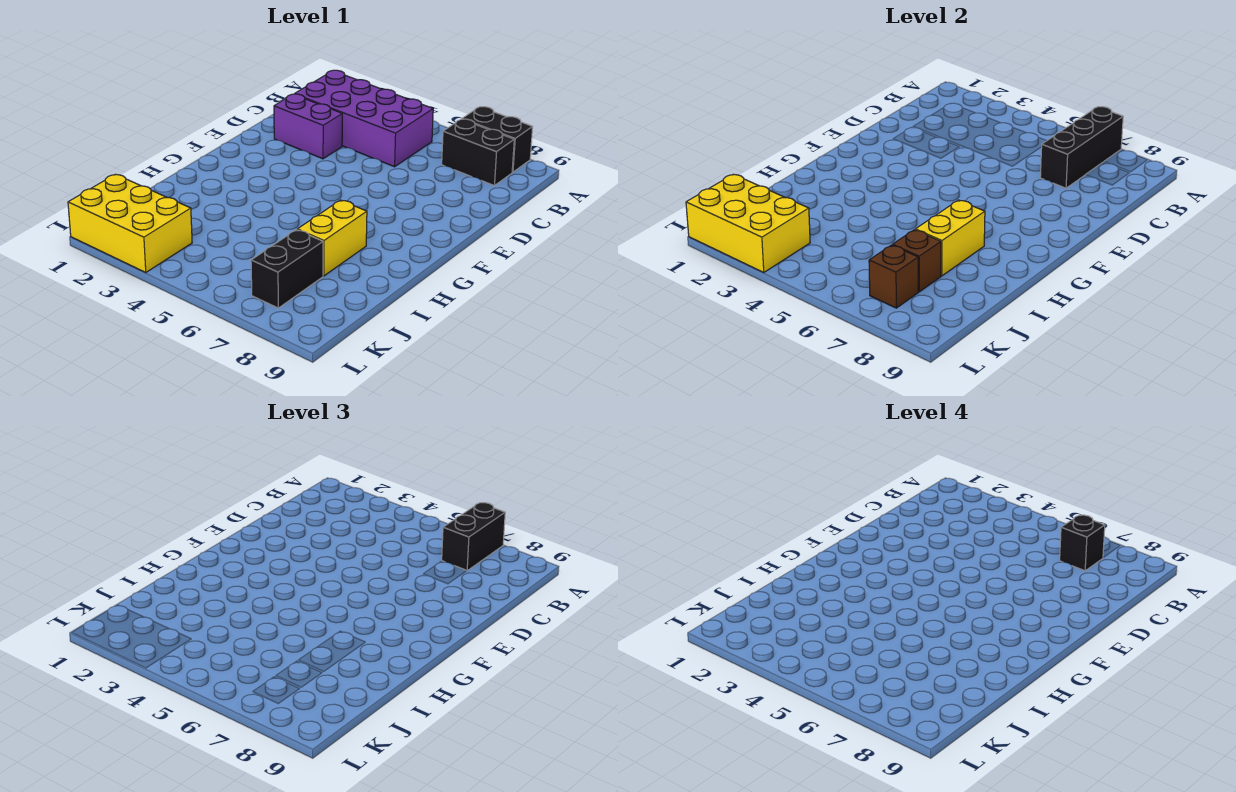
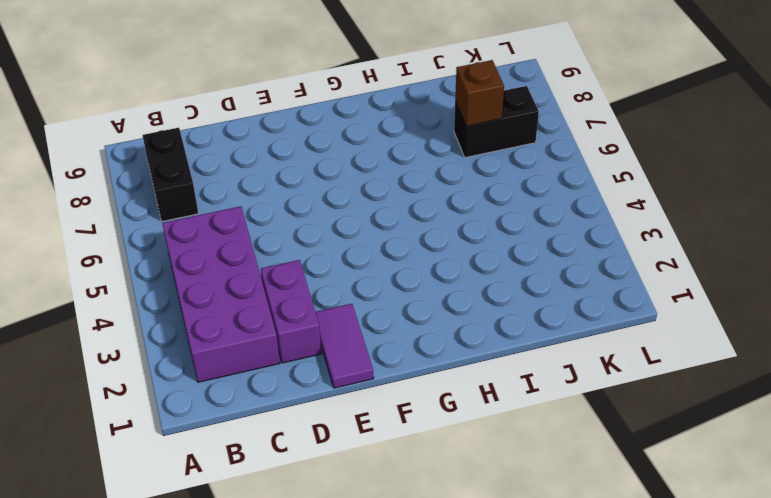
purple tile E1:E2 level 1 -> none
none -> black brick A7:A8 level 1
none -> yellow brick H7:I7 level 1
none -> yellow brick K1:L3 level 1

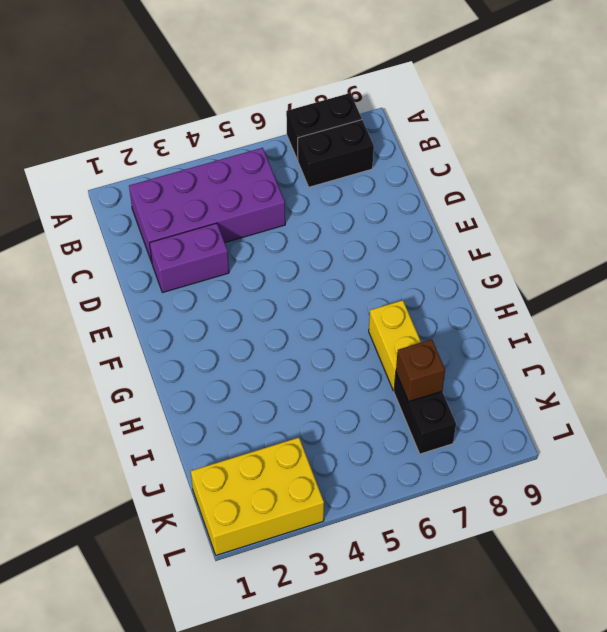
none -> black brick A7:C7 level 2
none -> yellow brick H7:I7 level 2
none -> yellow brick K1:L3 level 2

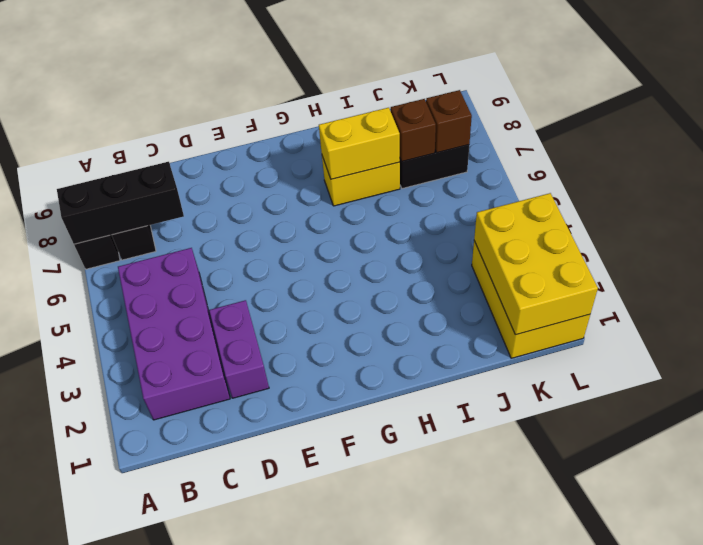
none -> black brick A7:B7 level 3
none -> black brick B7 level 4

